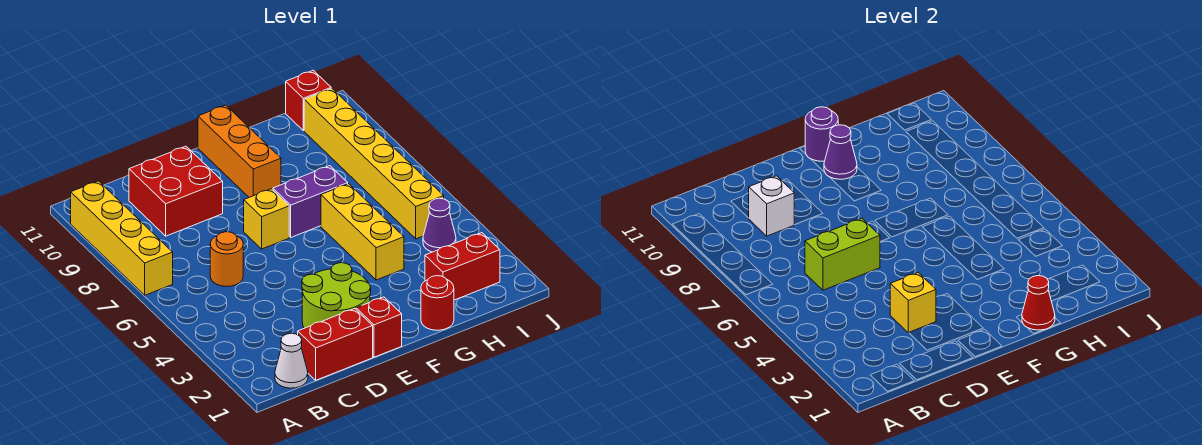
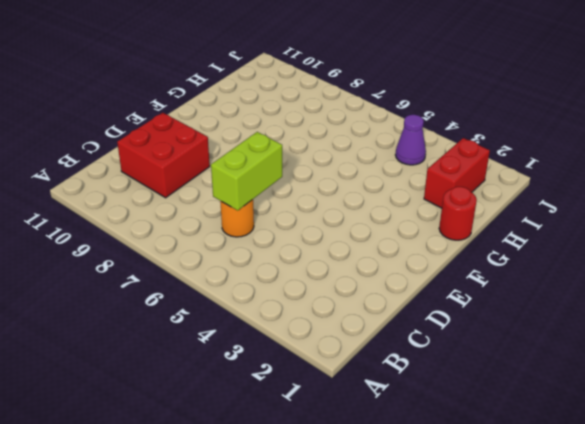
none -> yellow brick A7:A10 level 1
none -> white cone B1 level 1
none -> red brick C1:D1 level 1

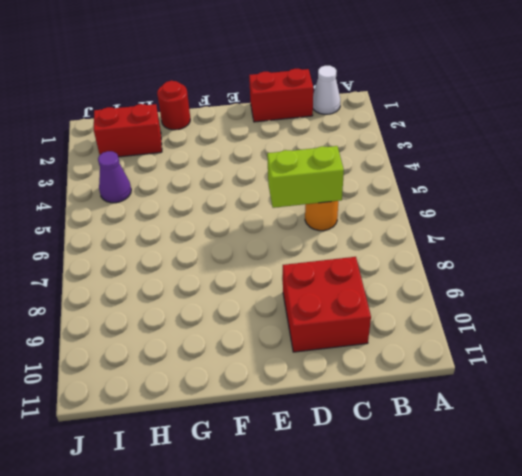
none -> yellow brick A7:A10 level 1
none -> lime round brick D2:E3 level 1
none -> red brick E1 level 1

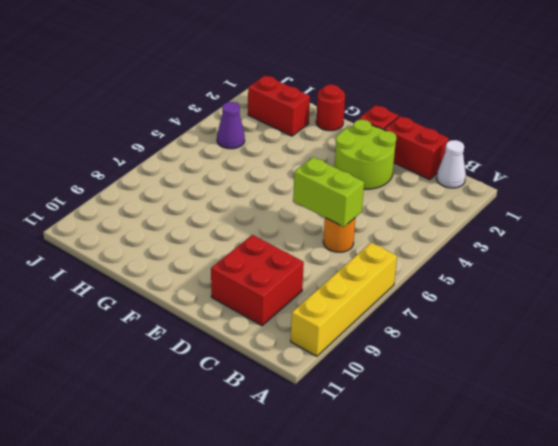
none -> yellow brick E7 level 1
none -> purple brick F7:G7 level 1
none -> orange brick F9:F11 level 1

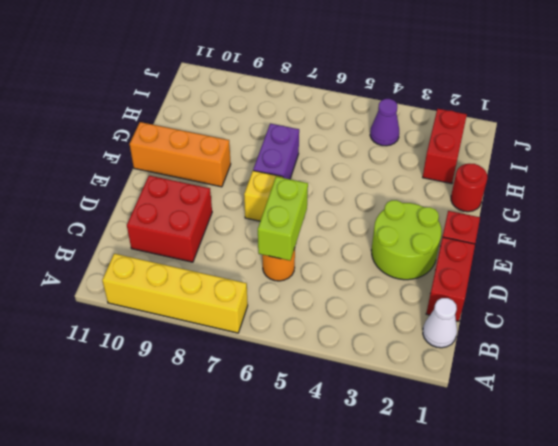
none -> yellow brick G4:G6 level 1
none -> yellow brick I5:I10 level 1
none -> red brick I11 level 1

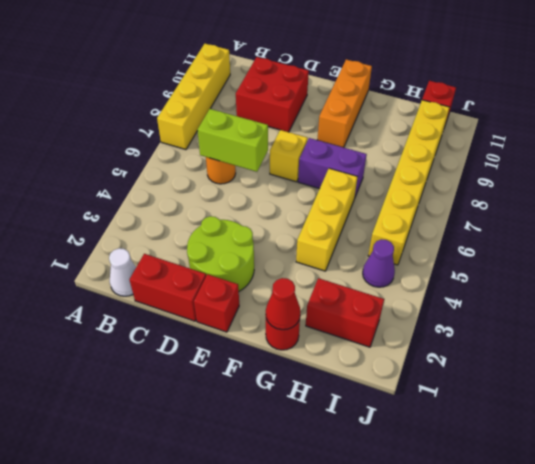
none -> white brick C9 level 2
none -> yellow brick D3 level 2
none -> purple cone F10 level 2

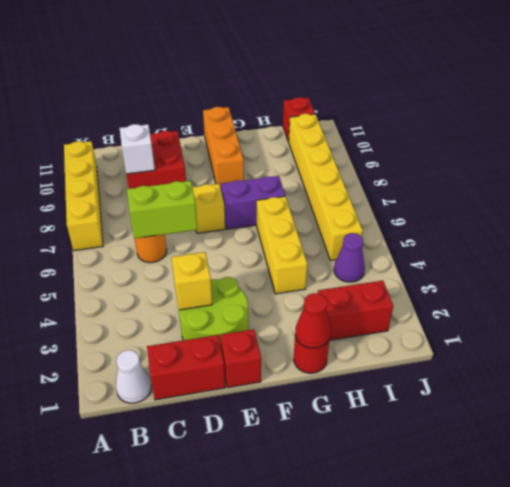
none -> purple cone F10 level 2
none -> purple round brick F11 level 2

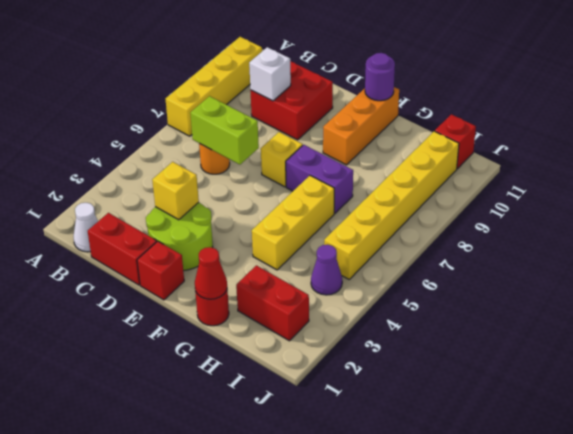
none -> purple cone F10 level 2

